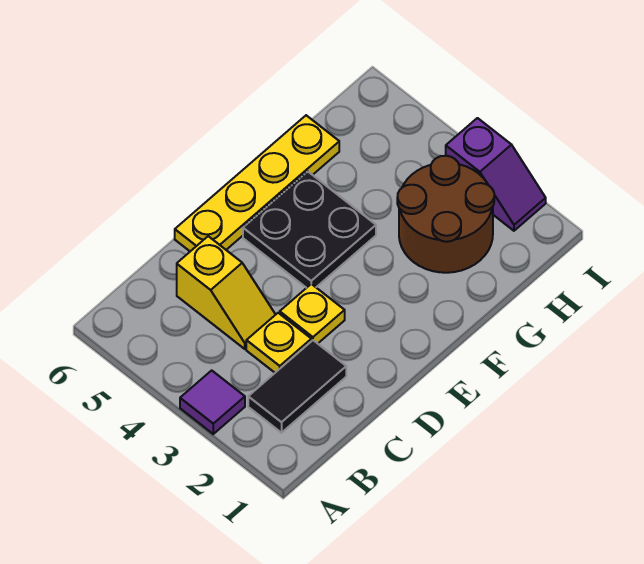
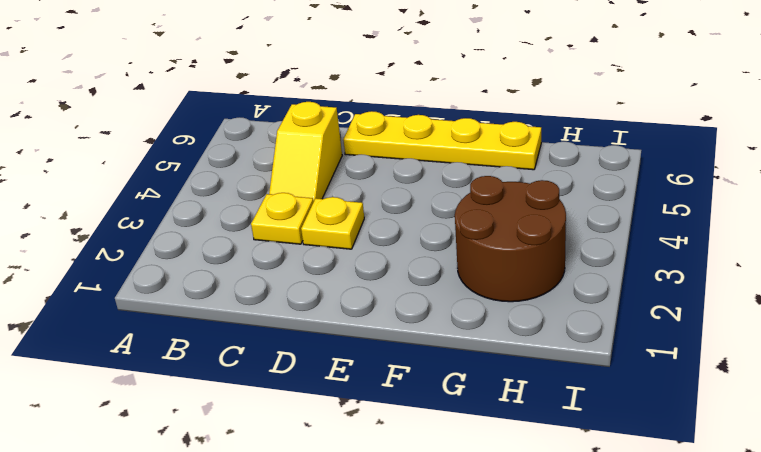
none -> purple tile A3 level 1
none -> black tile B2:C2 level 1

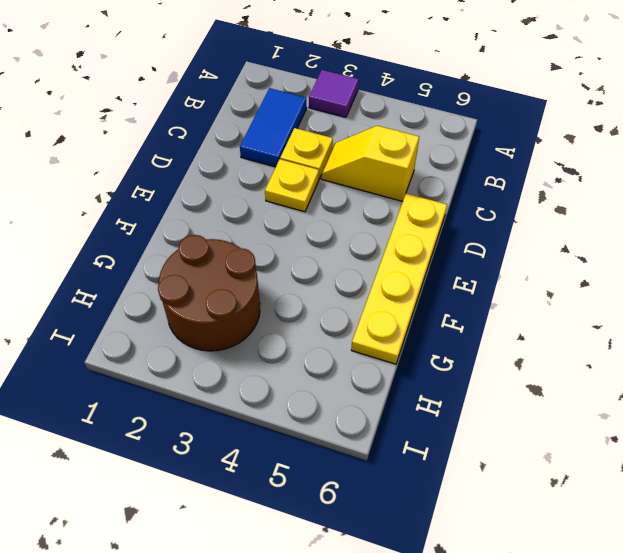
blue tile B2:C2 level 1 -> black tile B2:C2 level 1
none -> black plate E4:F5 level 1
none -> purple slope I2:I3 level 1 top 3

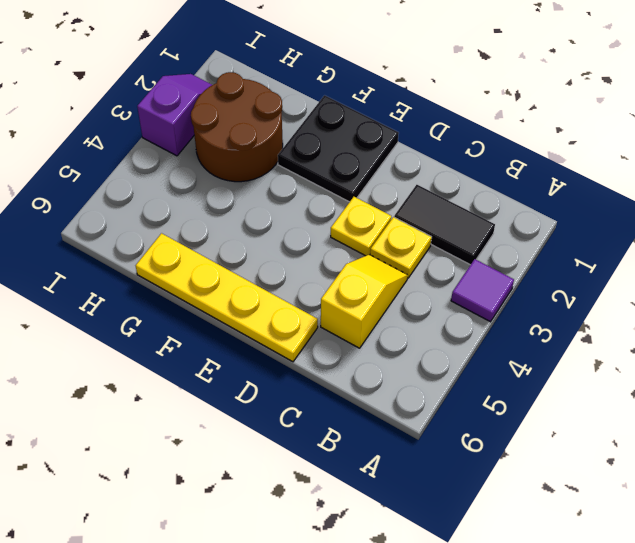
black plate E1:F2 level 1 -> black plate E4:F5 level 1

